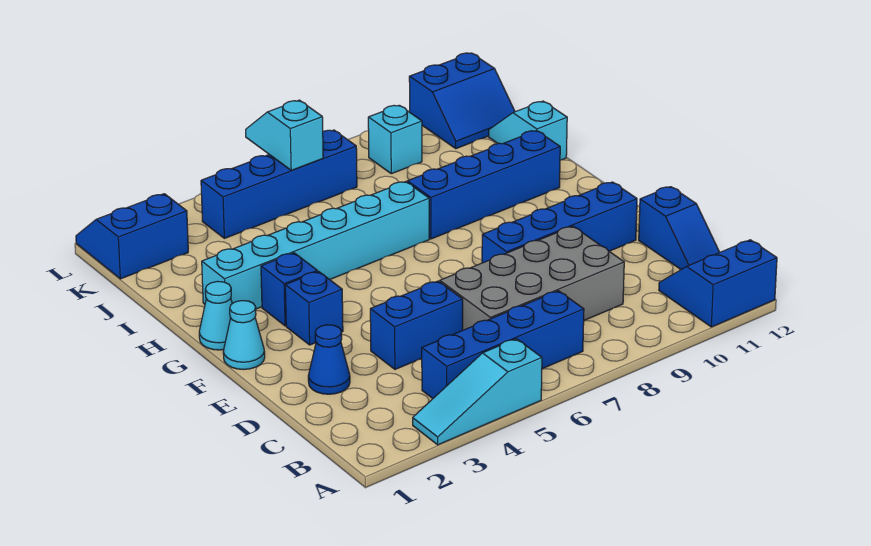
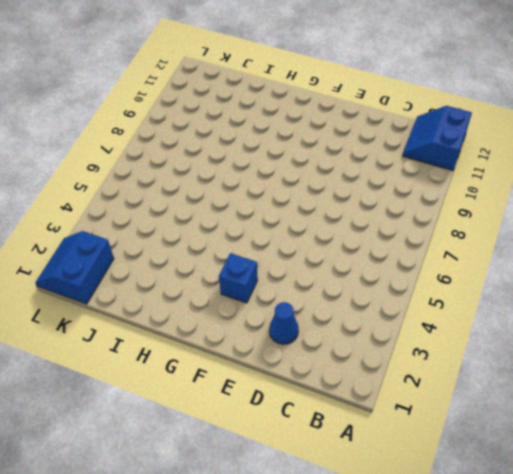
none -> cyan slope A3:A5 level 1 top 5
none -> blue brick B4:B7 level 1
none -> grey brick C6:D9 level 1

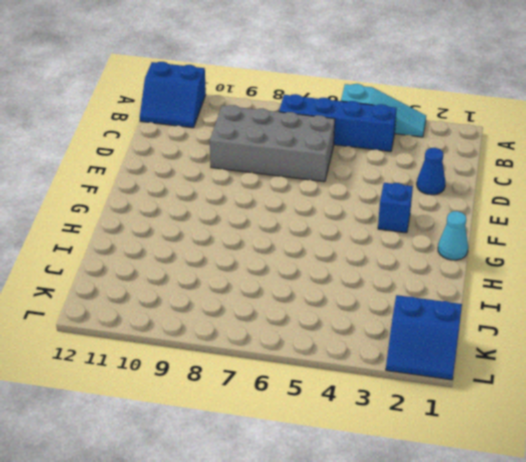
none -> blue slope C12:D12 level 1 top D
none -> blue brick D4:D5 level 1
none -> blue brick E8:E11 level 1

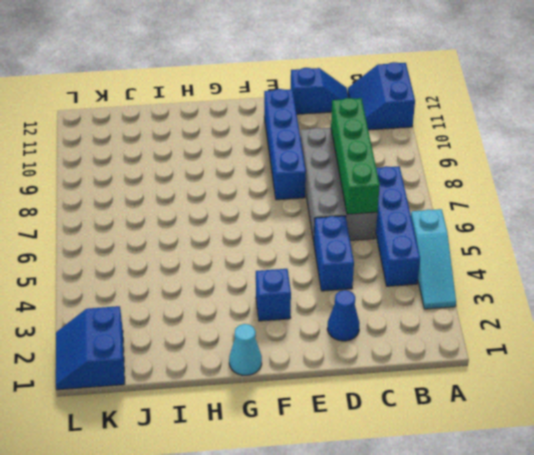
green brick C6:C9 level 2 -> none
none -> cyan cone F1 level 1
none -> blue brick G3 level 1
none -> cyan brick H2:H7 level 1

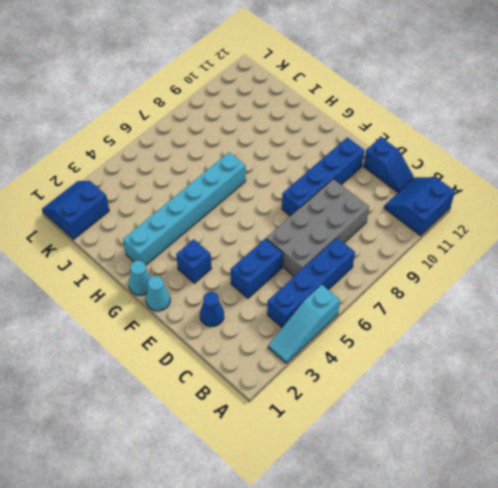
none -> blue brick G3 level 1
none -> blue brick H8:H11 level 1
none -> cyan slope I12:J12 level 1 top I

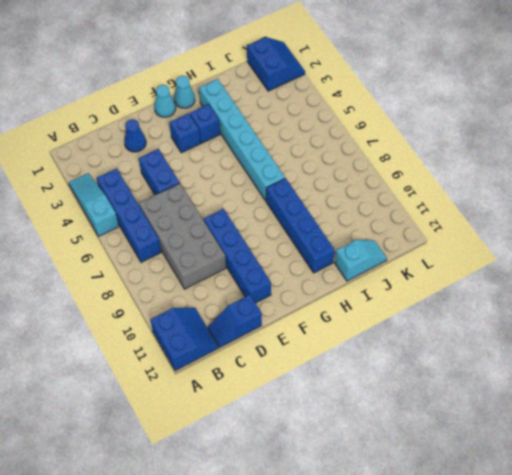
none -> blue brick K4:K7 level 1
none -> cyan brick K9 level 1
none -> blue slope K11:L12 level 1 top L

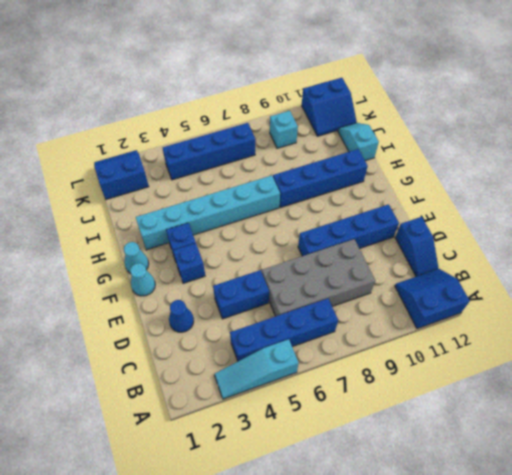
none -> cyan slope K6:L6 level 2 top K

